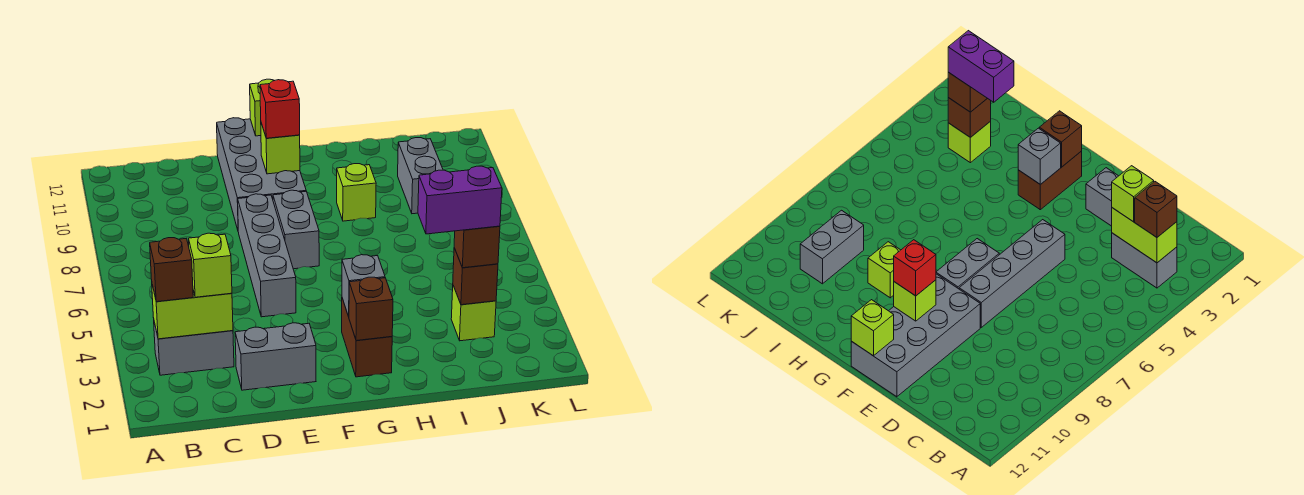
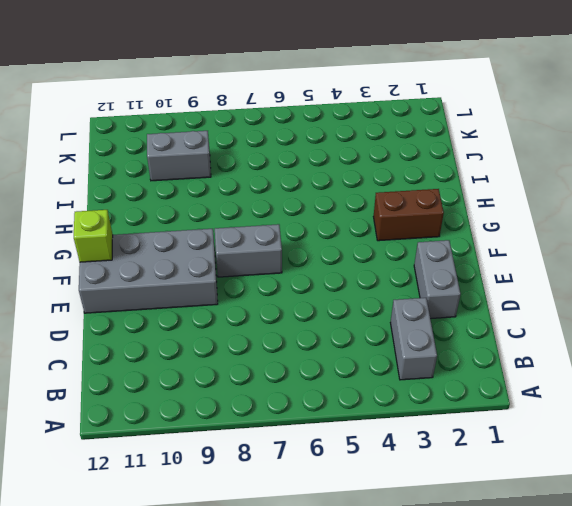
none -> grey brick E5:E8 level 1
none -> lime brick H9 level 1
none -> lime brick J3 level 1

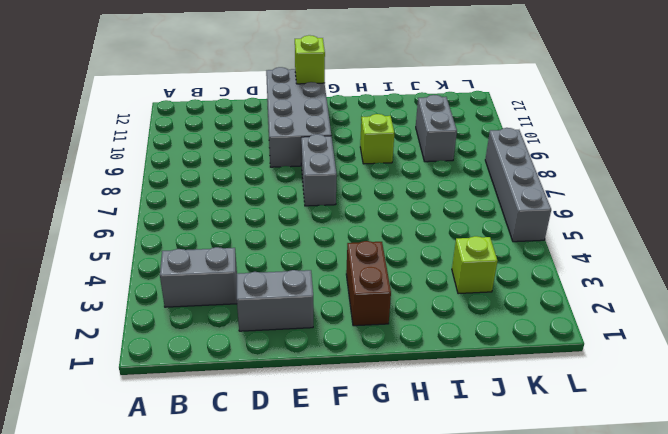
grey brick L5:L8 level 1 -> grey brick E5:E8 level 1
none -> lime brick B3:C3 level 2
none -> lime brick F10 level 2
none -> brown brick G2 level 2

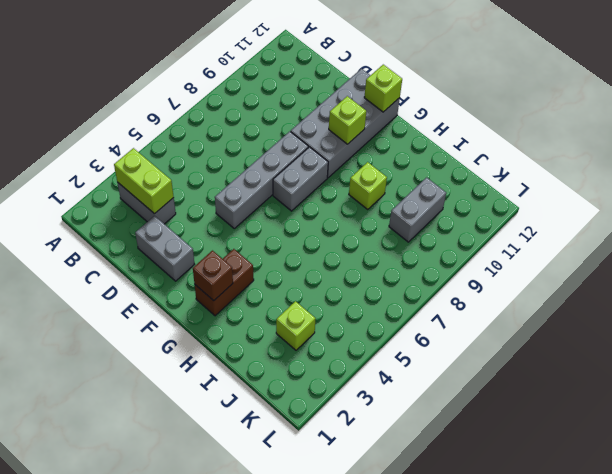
none -> grey brick G3 level 2
none -> brown brick J3 level 2
none -> brown brick B3 level 3

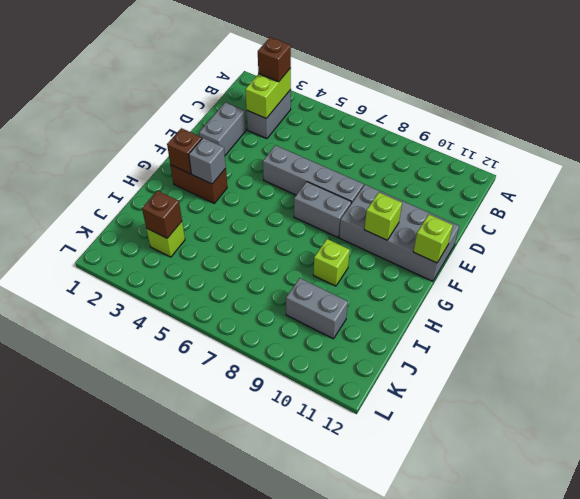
none -> lime brick C3 level 3
none -> red brick F10 level 3
none -> brown brick J3 level 3

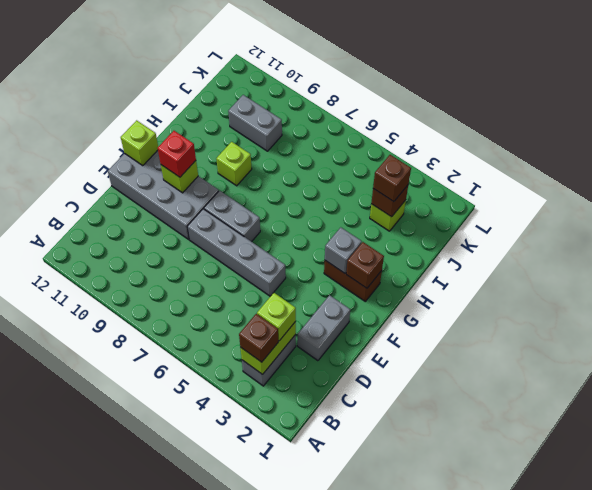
none -> purple brick I3:J3 level 4

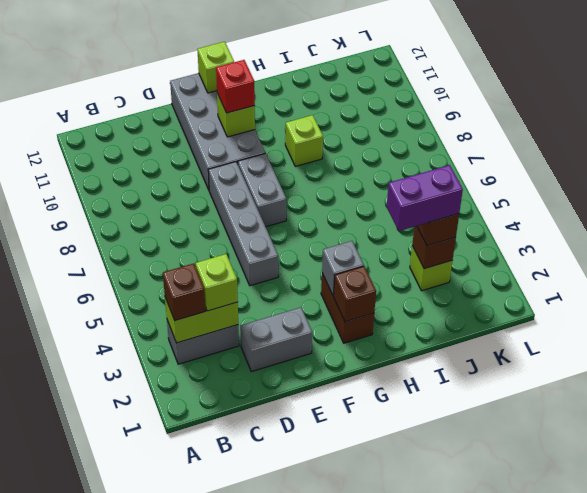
none -> grey brick J9:J10 level 1

